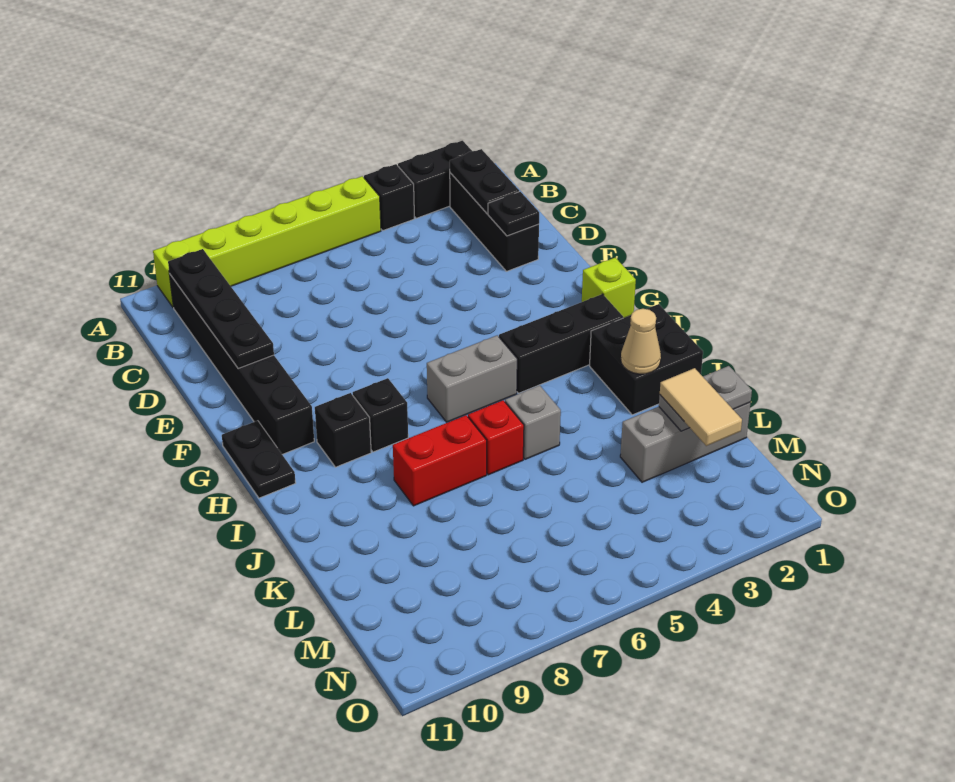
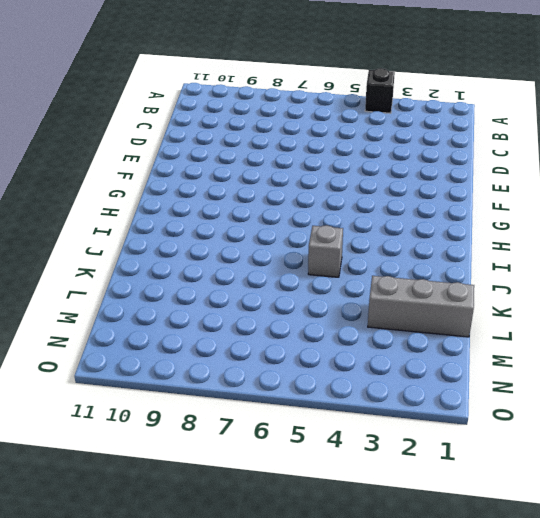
none -> black brick A2:A3 level 1
none -> lime brick A5:A10 level 1
none -> black brick B2:D2 level 1

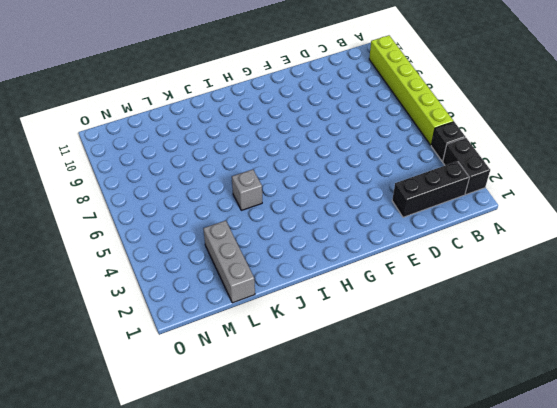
none -> black brick B10:G10 level 1
none -> lime brick G1 level 1
none -> black plate G11:H11 level 1

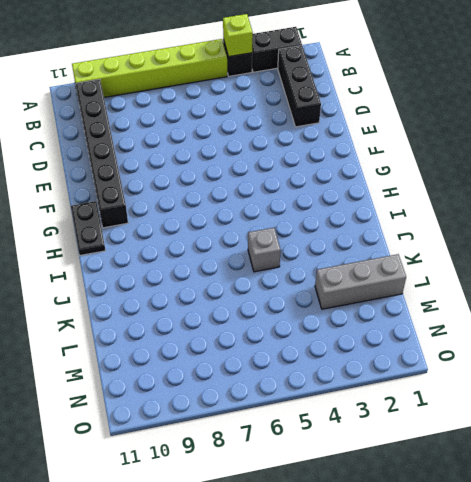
lime brick A4 level 2 -> lime brick G1 level 1
none -> black brick H2:H4 level 1
none -> grey brick H5:H6 level 1
none -> black brick H8 level 1

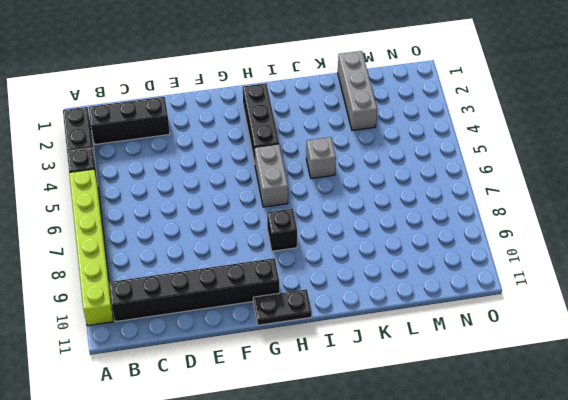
none -> lime brick G1 level 1
none -> black brick H9 level 1
none -> black brick I1:J2 level 1

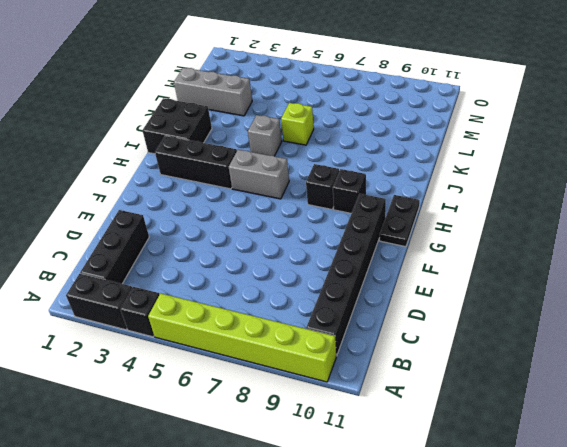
lime brick K6 level 1 -> lime brick G1 level 1
none -> red brick J6 level 1
none -> red brick J7:J8 level 1
none -> black plate B2:C2 level 2

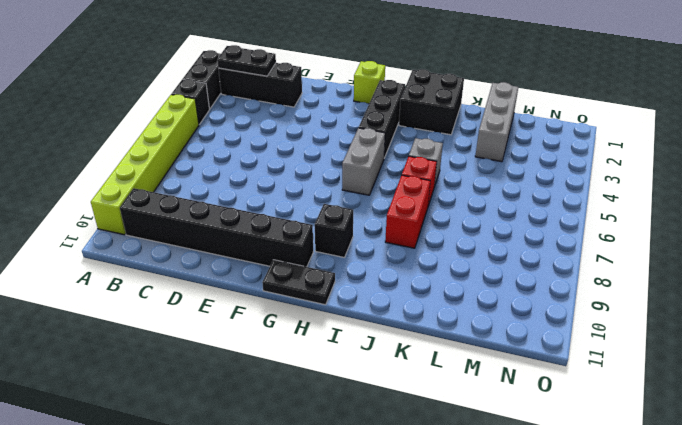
none -> black brick H8 level 1
none -> black plate B10:E10 level 2
none -> black plate D2 level 2

